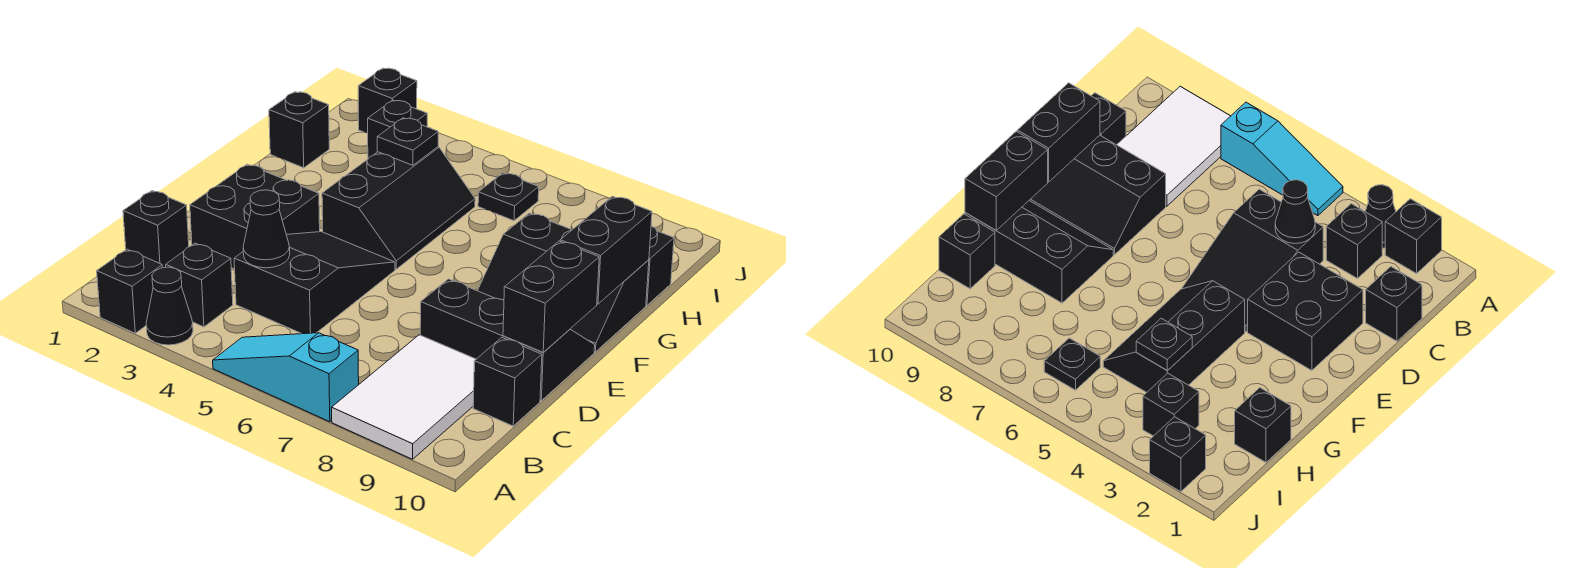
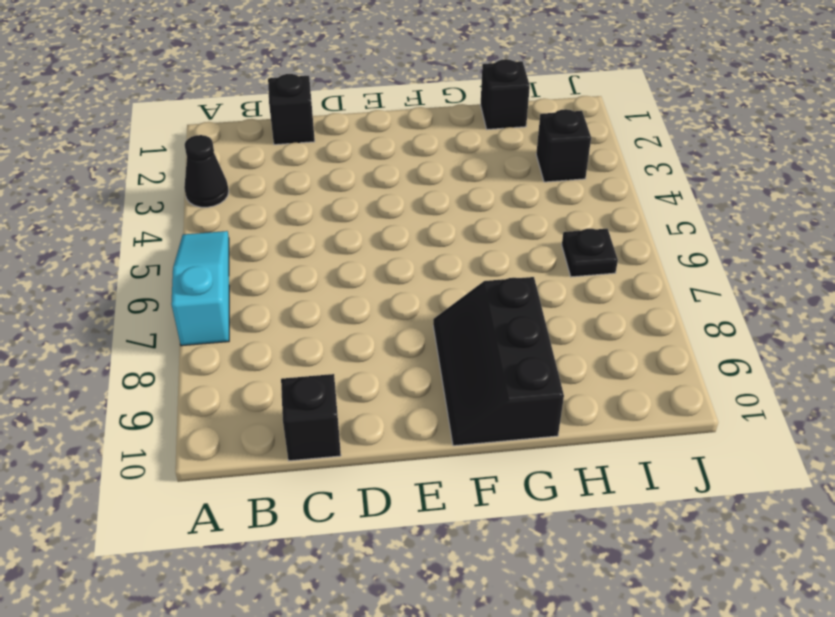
none -> black brick A2 level 1
none -> white tile A8:C9 level 1
none -> black brick B3 level 1

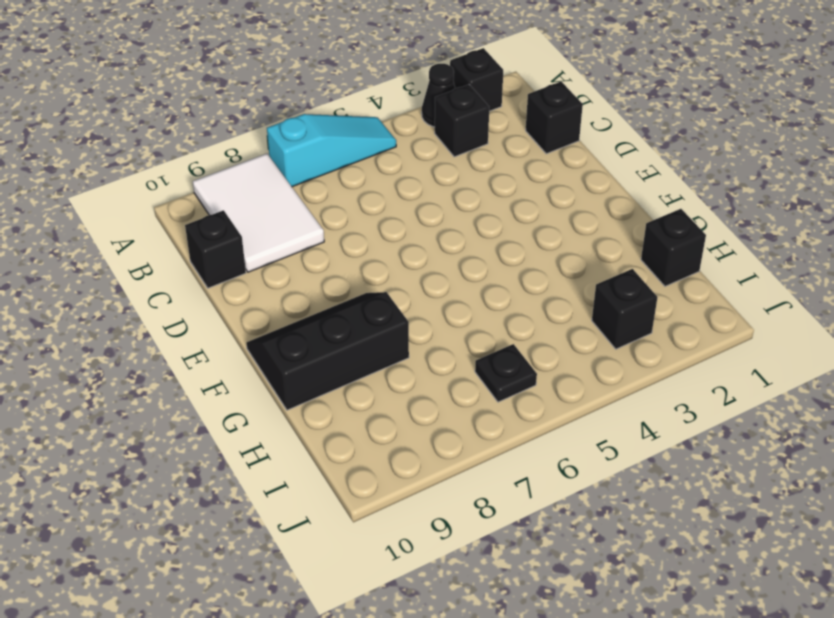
none -> black slope C4:E5 level 1 top C
none -> black brick D2:E3 level 1
none -> black slope D8:E10 level 1 top D

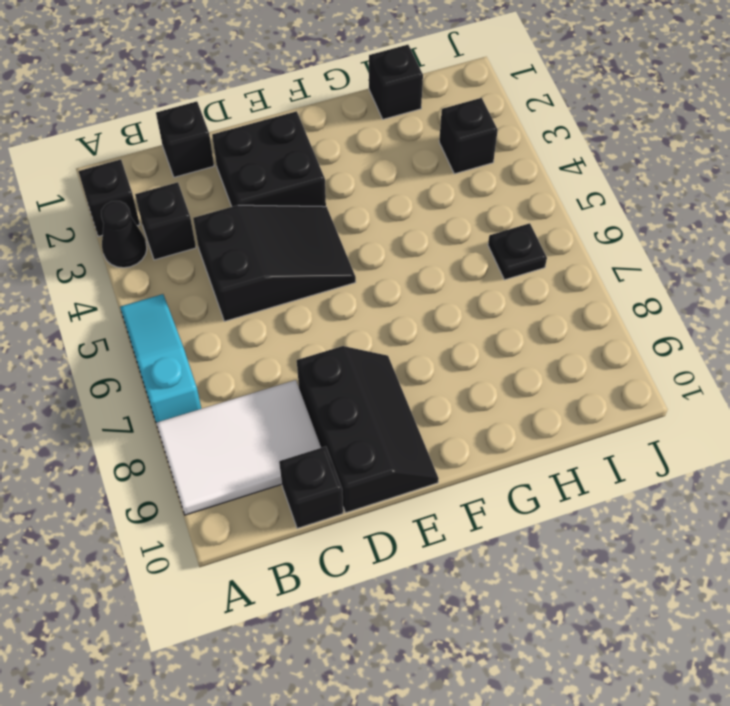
none -> black slope F4:H5 level 1 top 4
none -> black slope F8:G10 level 1 top G
none -> black brick H10 level 1

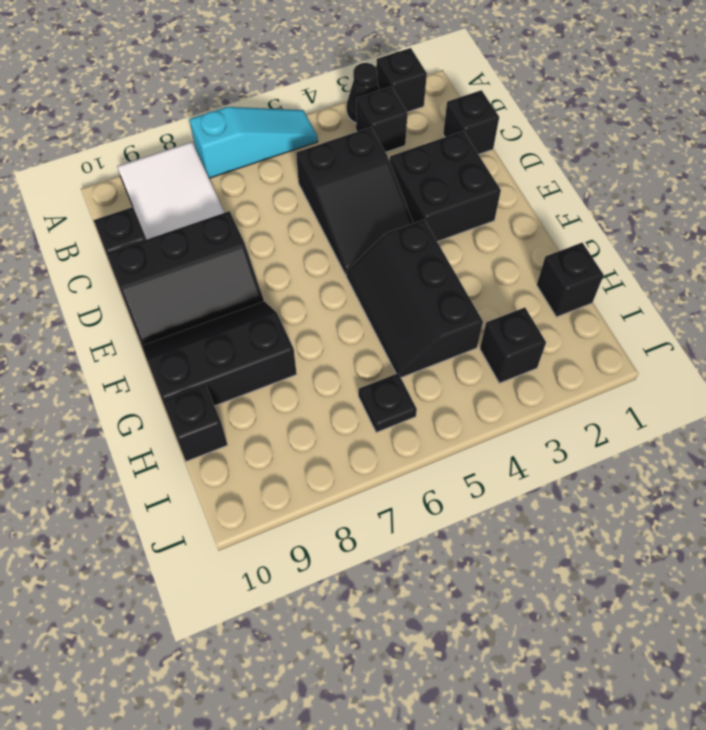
none -> black brick J2 level 1
none -> black cone C4 level 2
none -> black brick D10:E10 level 2

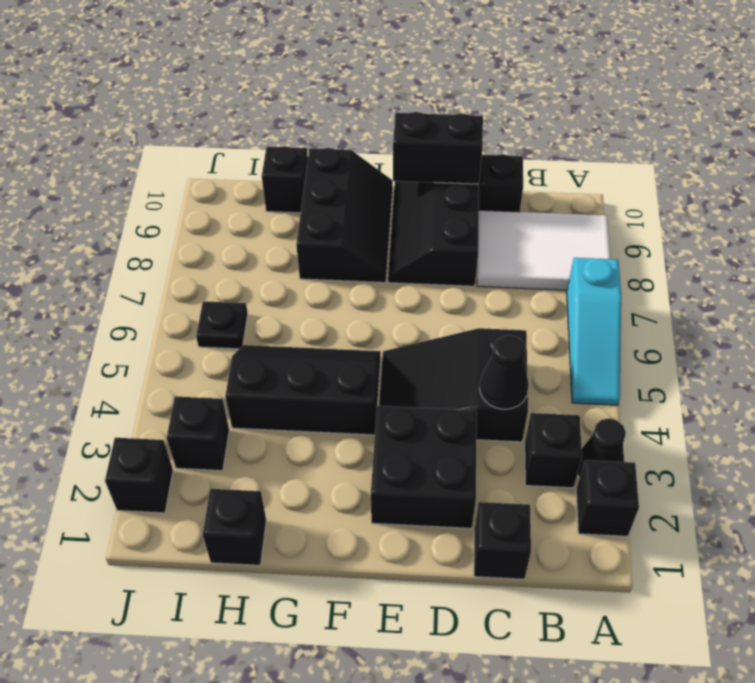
none -> black brick F10:G10 level 2
none -> black plate H4 level 2

